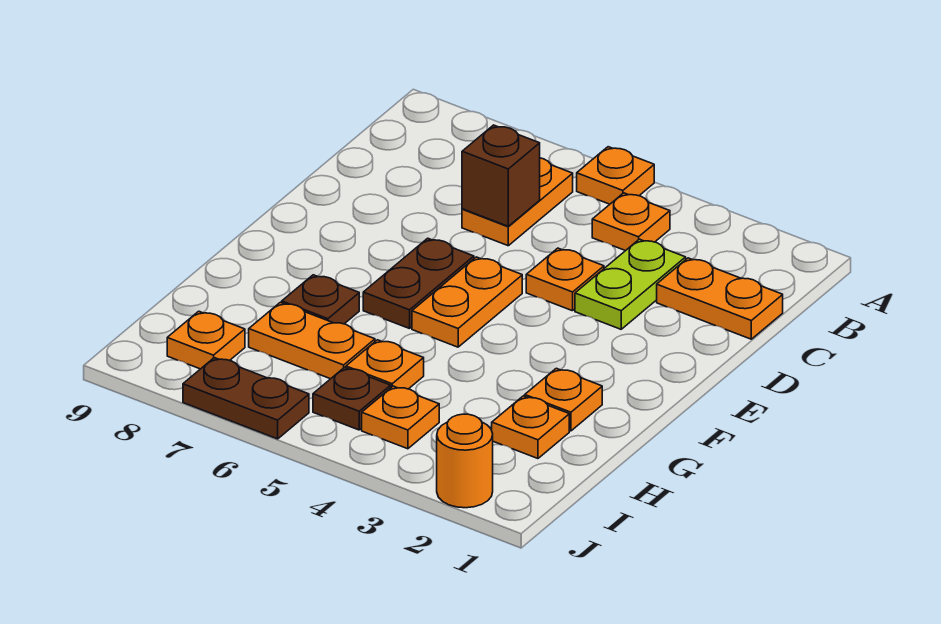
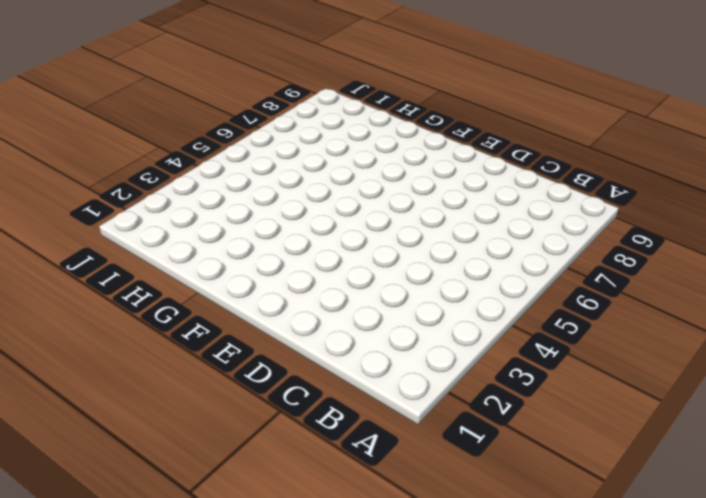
none -> orange plate A5 level 1
none -> orange plate B4 level 1
none -> orange plate B6:C6 level 1

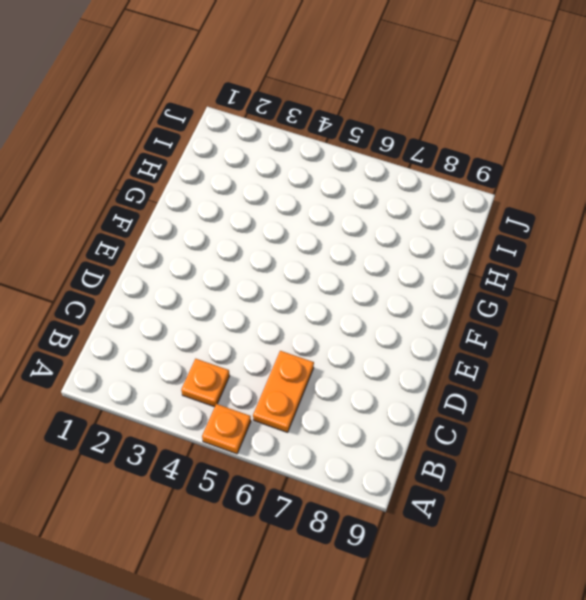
none -> orange plate C1:C2 level 1
none -> lime plate C3:D3 level 1
none -> orange plate D4 level 1

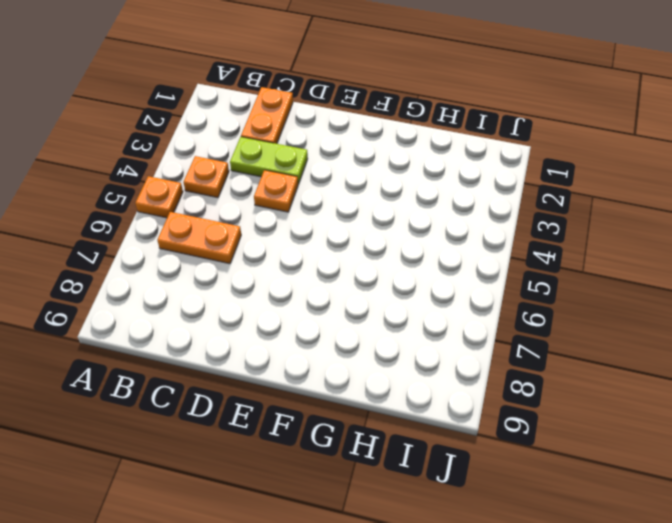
none -> orange plate E5:F5 level 1
none -> brown plate E6:F6 level 1
none -> orange plate G2 level 1

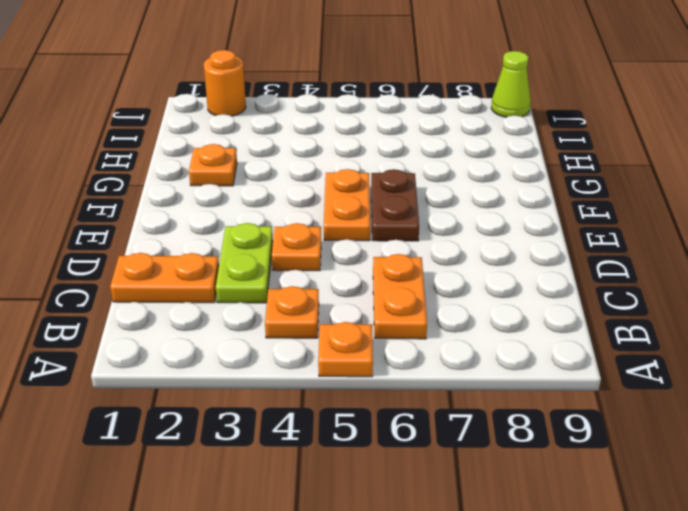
lime cone J9 level 1 -> none
none -> brown plate G7 level 1
none -> orange plate H2 level 1
none -> orange plate H5 level 1

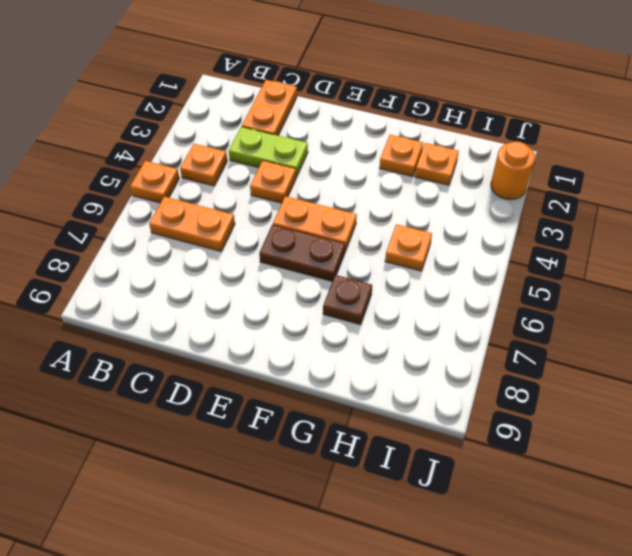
none -> orange plate H6:H7 level 1
none -> orange plate I4 level 1
none -> brown plate I5 level 1

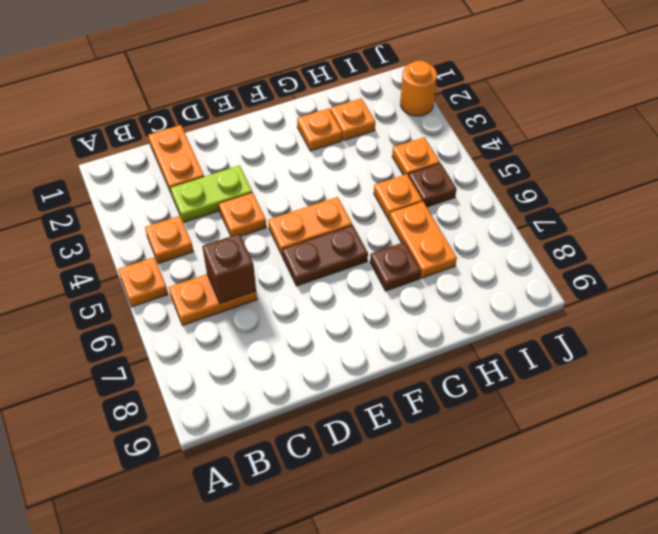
none -> orange plate I8 level 1
none -> brown plate J6:J7 level 1

